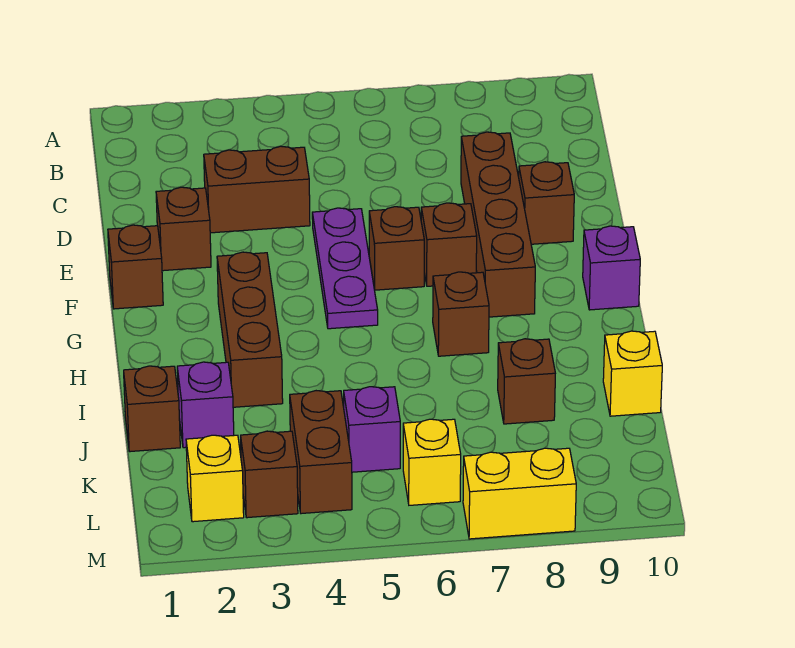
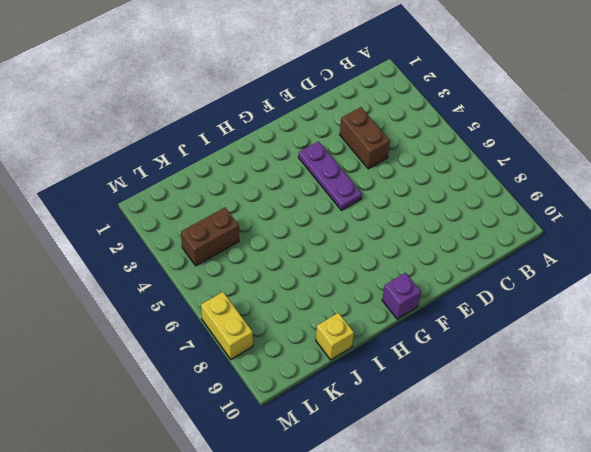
purple plate F3:F5 level 1 -> purple plate E5:G5 level 1
none -> brown brick D8:G8 level 1
none -> brown brick E2 level 1
none -> brown brick E9 level 1

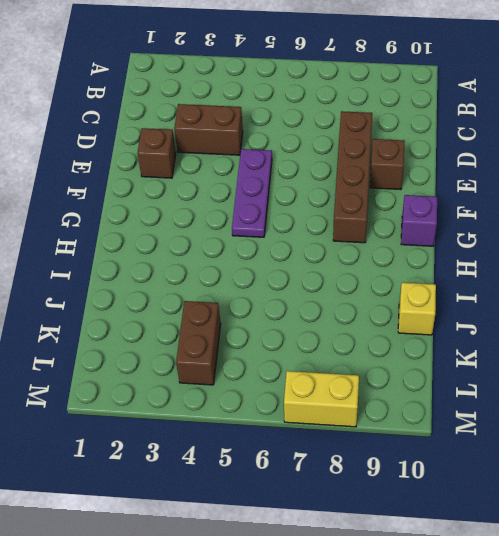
none -> brown brick F1 level 1
none -> brown brick F6 level 1
none -> brown brick F7 level 1

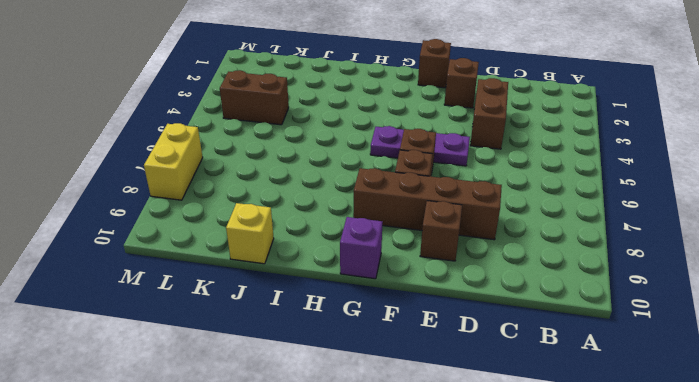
none -> brown brick G3:I3 level 1
none -> brown brick H7 level 1
none -> brown brick J1 level 1

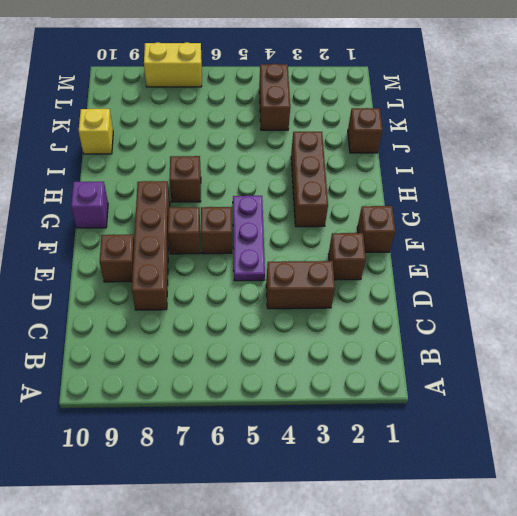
none -> purple brick J2 level 1
none -> brown brick J8 level 1
none -> purple brick K5 level 1

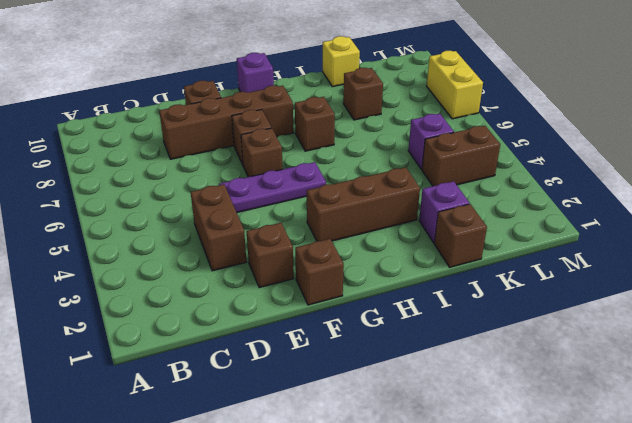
none -> yellow brick L2 level 1
none -> brown brick L3 level 1
none -> yellow brick L6 level 1

